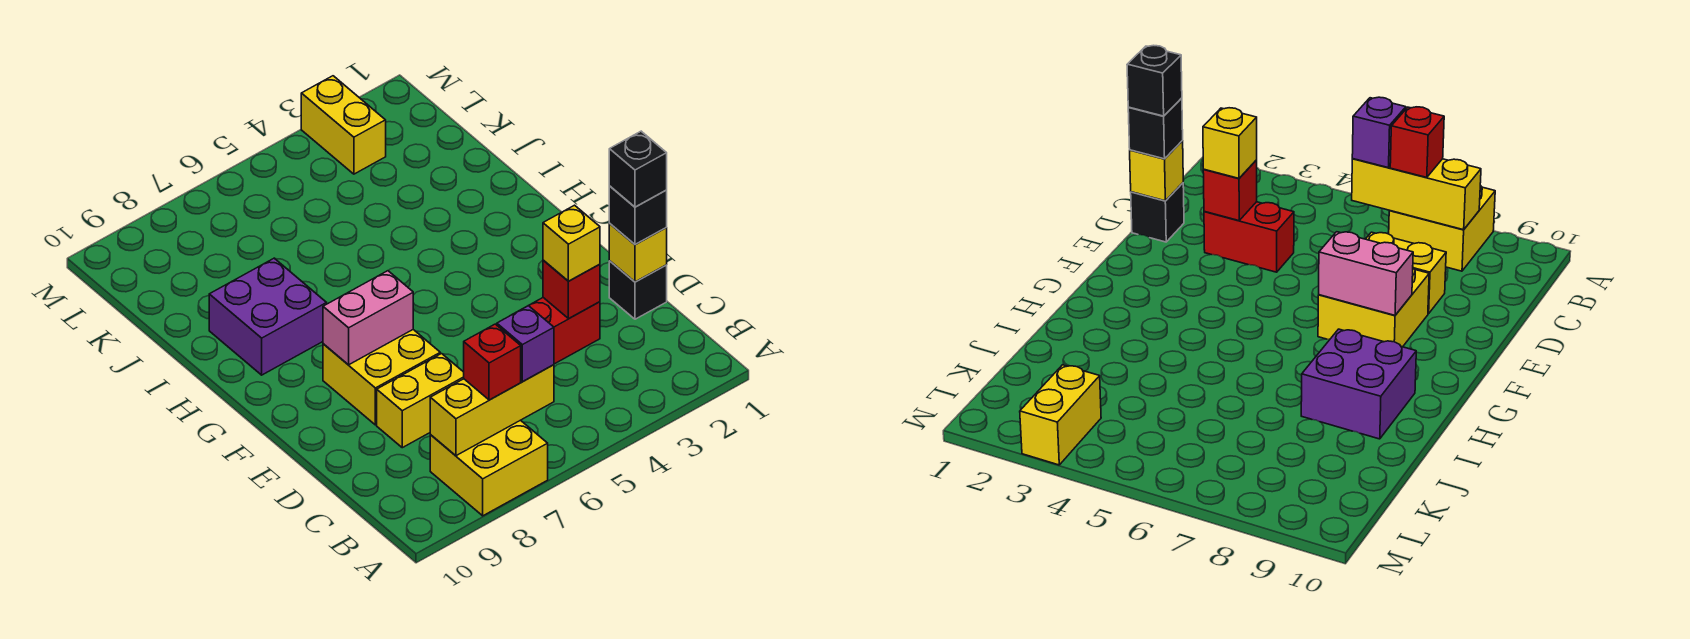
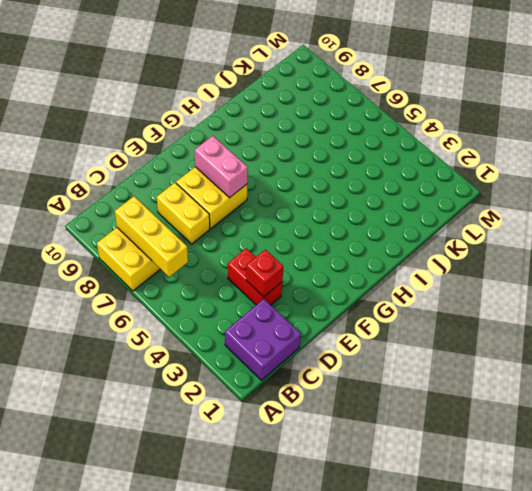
purple brick B1:C2 level 1 -> purple brick H8:I9 level 1
none -> black brick D1 level 1
none -> yellow brick L3:M3 level 1
none -> yellow brick D1 level 2

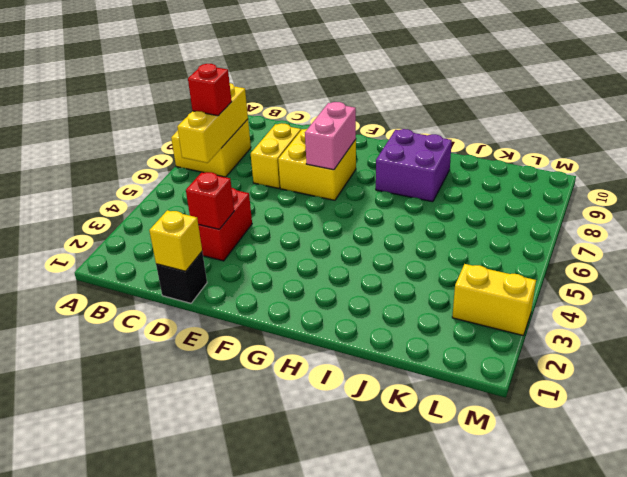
none -> purple brick B6 level 3
none -> black brick D1 level 3
none -> yellow brick D3 level 3

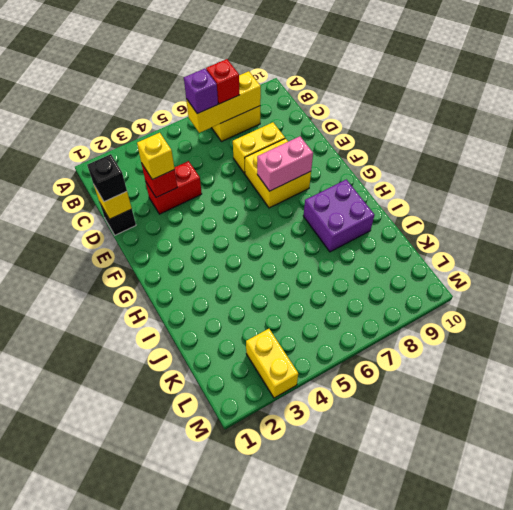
none -> black brick D1 level 4

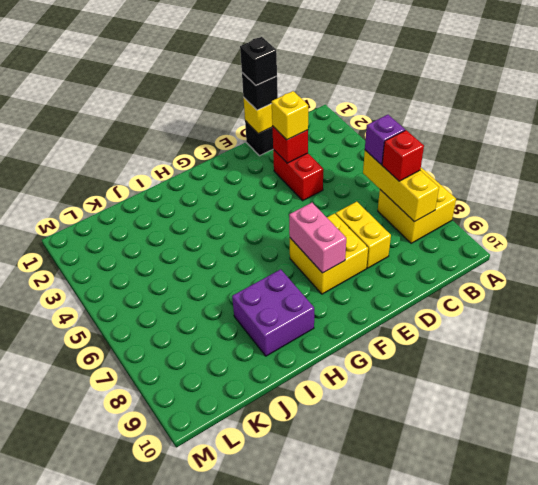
none -> yellow brick L3:M3 level 1

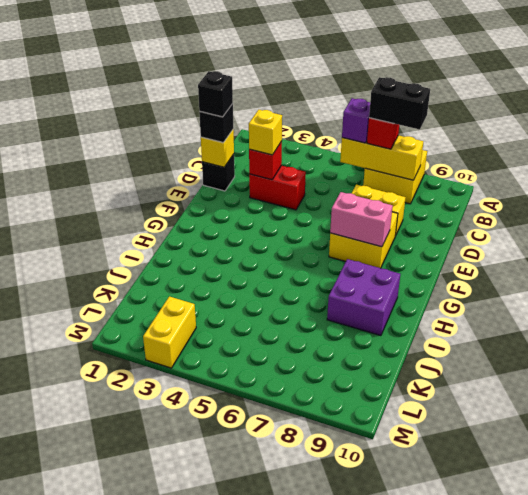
black brick B7:B8 level 4 -> none

